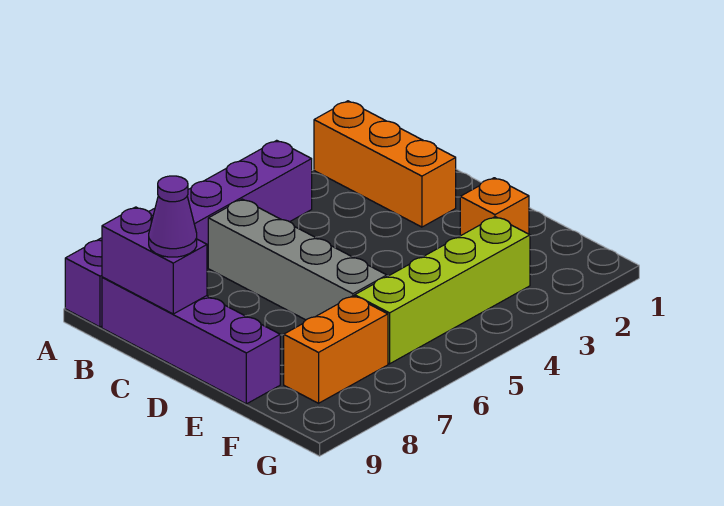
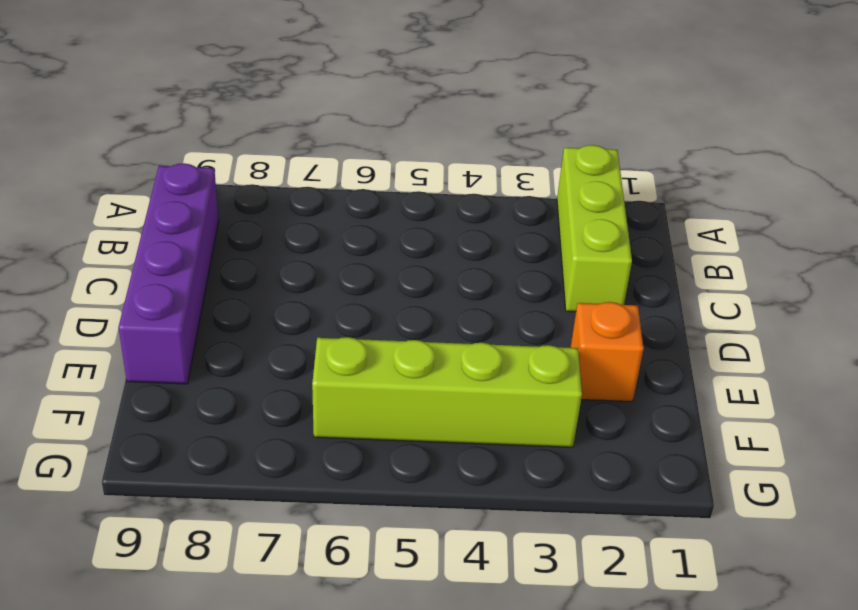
lime brick A2:C2 level 1 -> orange brick A2:C2 level 1
none -> purple brick A4:A9 level 1
none -> grey brick B6:E6 level 1

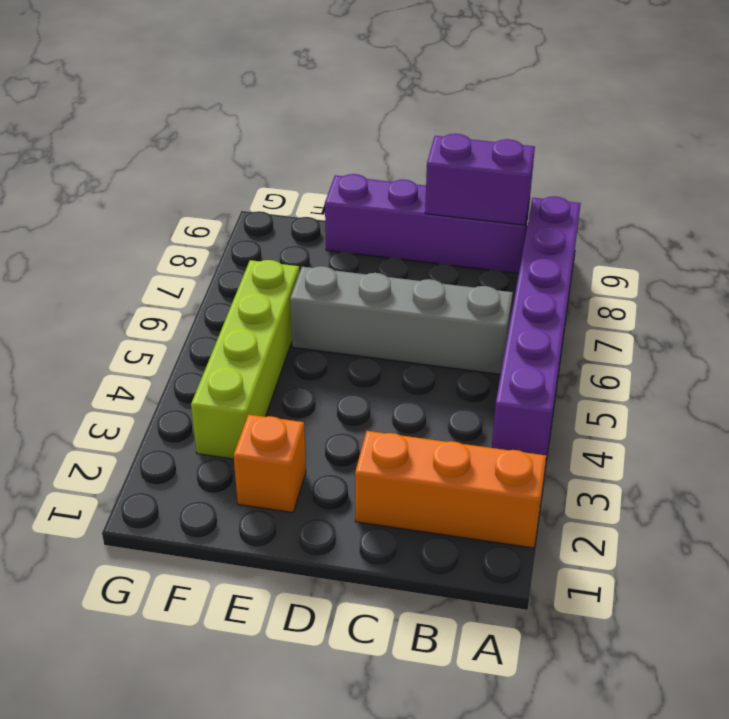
none -> orange brick F7:F8 level 1
none -> purple cone C9 level 3

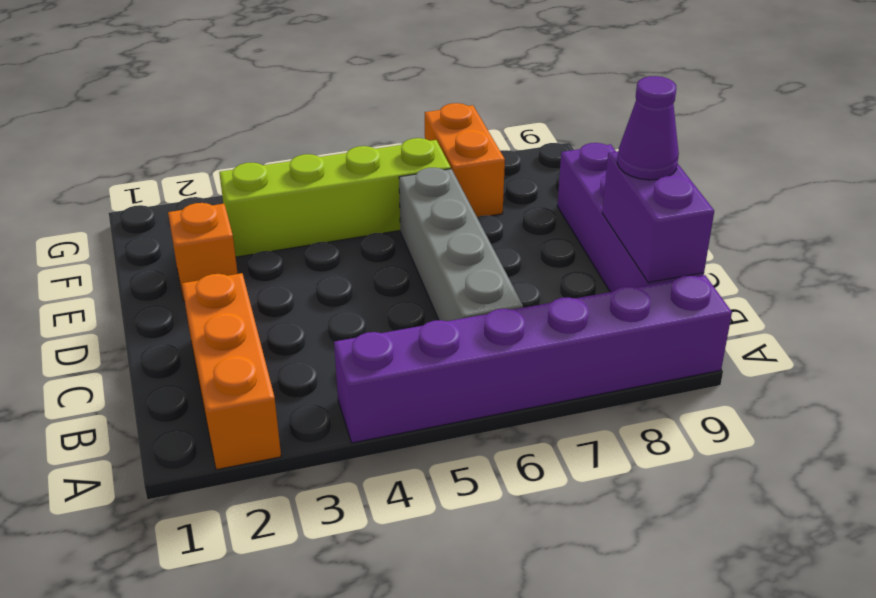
orange brick F7:G7 level 1 -> orange brick F7:F8 level 1

